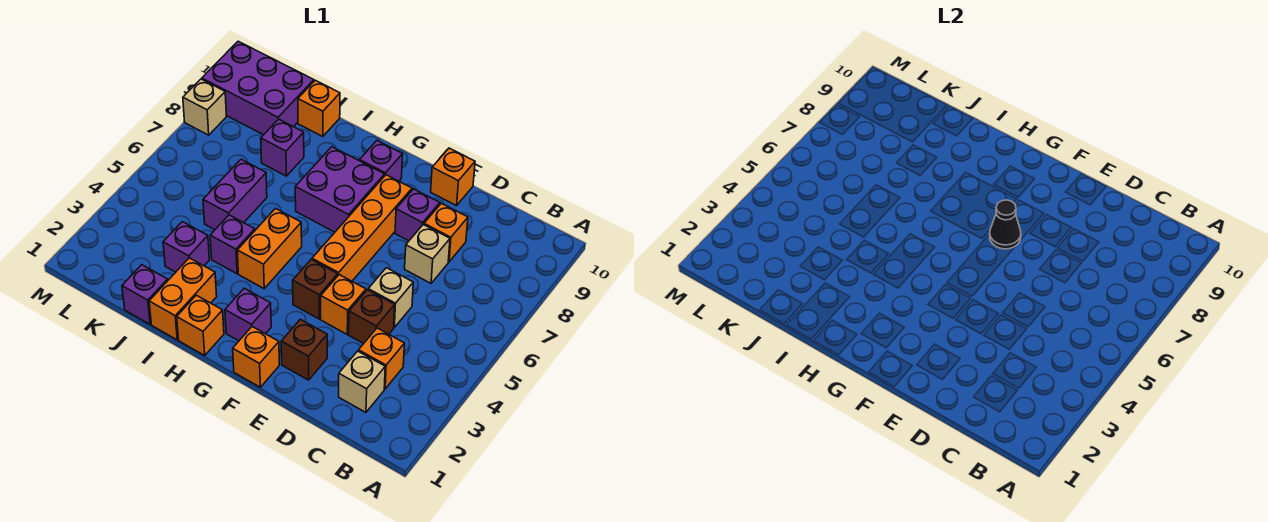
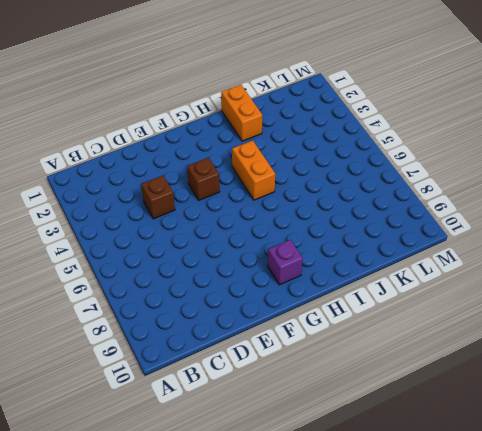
none -> tan brick C2 level 1
none -> orange brick C3 level 1
none -> tan brick D5 level 1

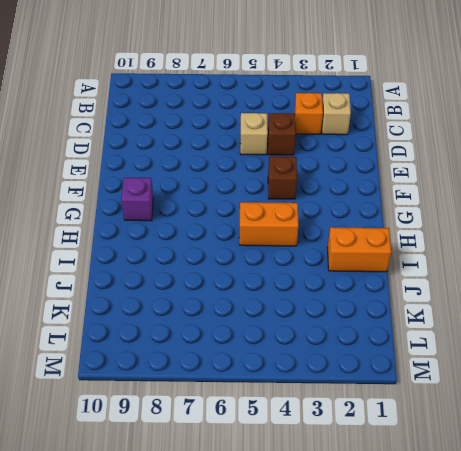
none -> tan brick D7 level 1
none -> orange brick D8 level 1
none -> brown brick E2 level 1

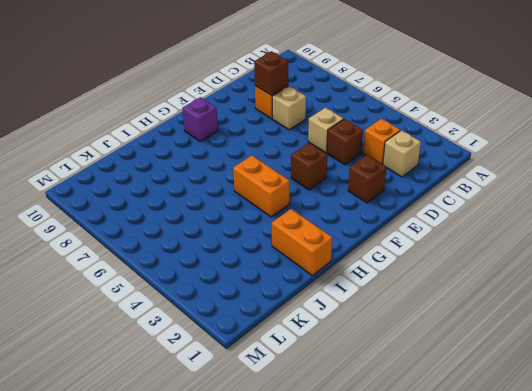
brown brick D8 level 2 -> none
none -> orange brick E4 level 1
none -> purple brick E8 level 1
none -> orange brick E10 level 1

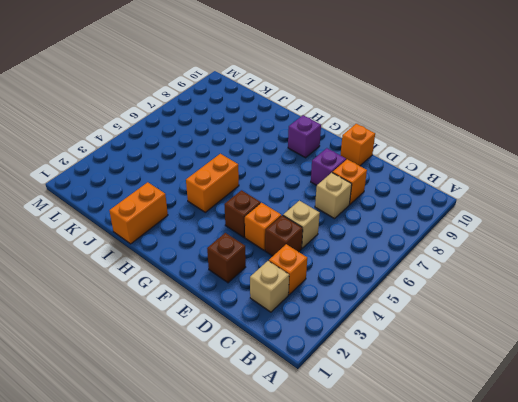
none -> orange brick F1 level 1
none -> orange brick F5:F8 level 1
none -> purple brick G2 level 1

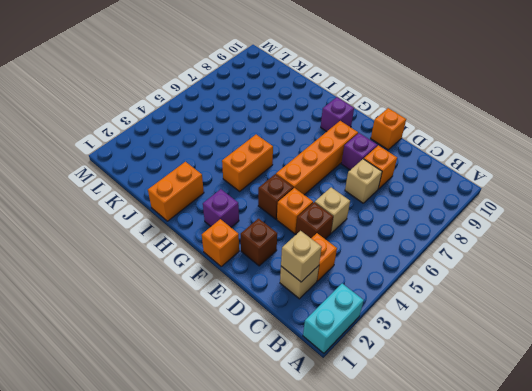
cyan brick A1:A2 level 1 -> none
tan brick C2 level 2 -> tan brick M8 level 1
none -> purple brick G7:H8 level 1
none -> orange brick H1 level 1
none -> purple brick I4 level 1

